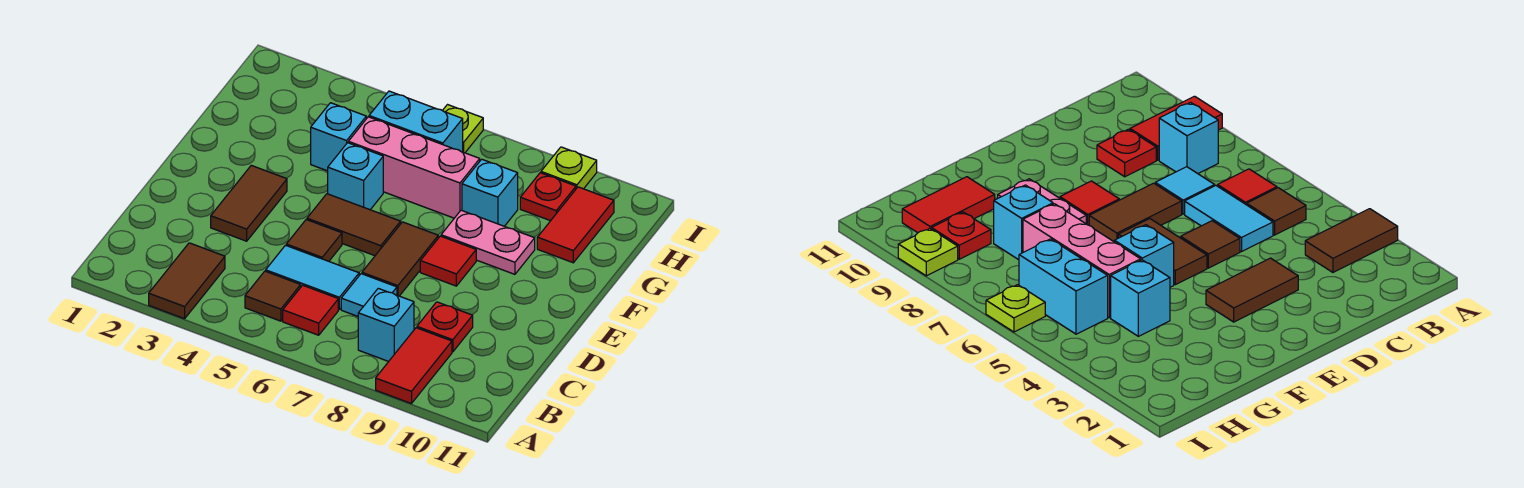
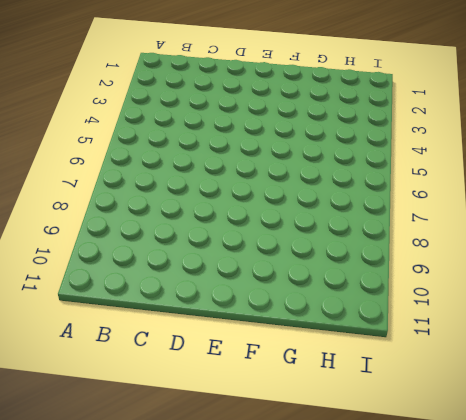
none -> brown tile A3:B3 level 1
none -> red tile A9:B9 level 1
none -> brown tile B5 level 1

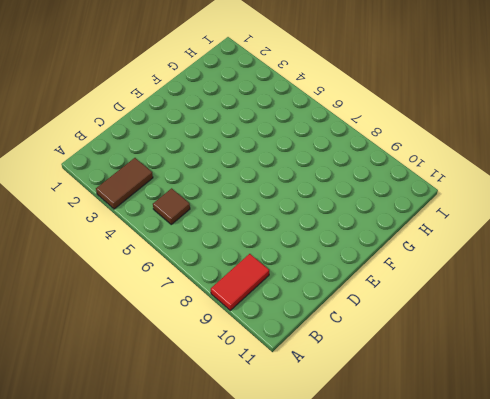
none -> red tile B6 level 1
none -> cyan brick B8 level 1
none -> cyan tile C5:C6 level 1

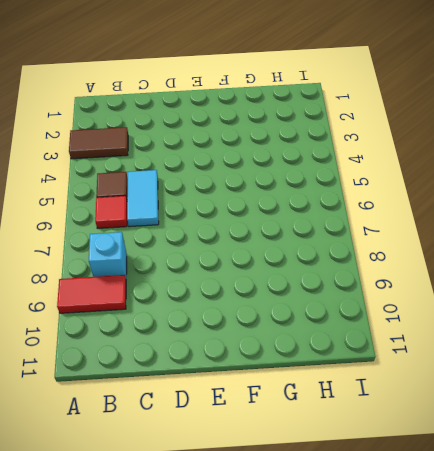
none -> cyan tile C7 level 1
none -> red plate C9 level 1
none -> brown tile D3:E3 level 1

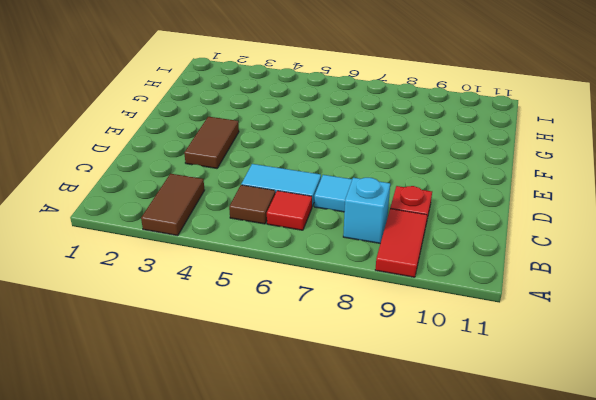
none -> brown tile D5 level 1
none -> brown tile D7:E7 level 1
none -> brown tile E5:E6 level 1

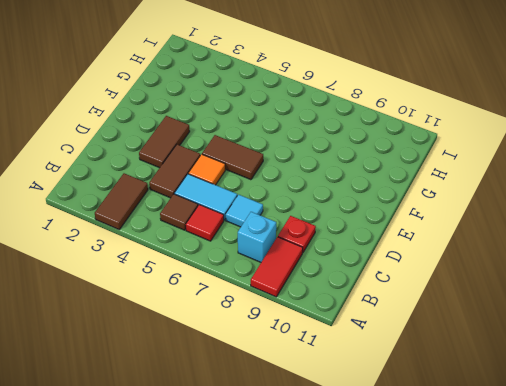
brown tile C4:D4 level 1 -> brown tile D7:E7 level 1
orange tile D5 level 1 -> brown tile D5 level 1
none -> red tile E8 level 1
none -> cyan brick F5 level 1
none -> pink plate F8:F9 level 1

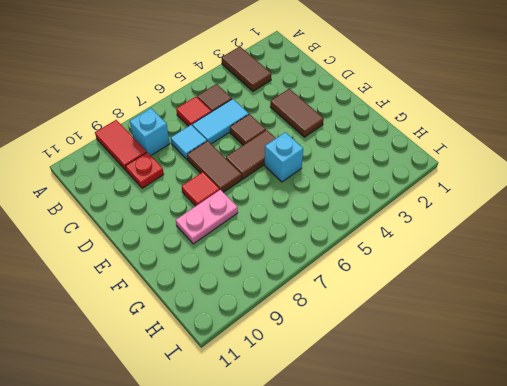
none -> cyan brick G4 level 1
none -> pink brick G5:G7 level 1
none -> cyan brick G8 level 1

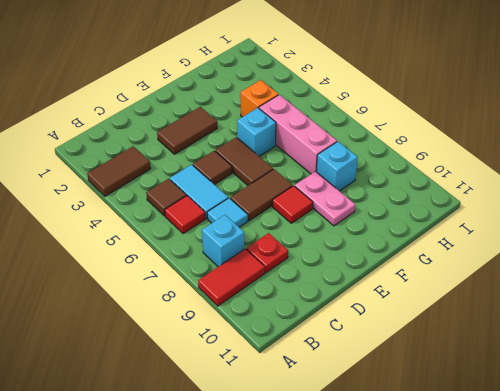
orange brick G4 level 1 -> cyan brick G4 level 1
none -> red tile G10:H10 level 1
none -> cyan brick H5:H6 level 1
none -> red plate H9 level 1

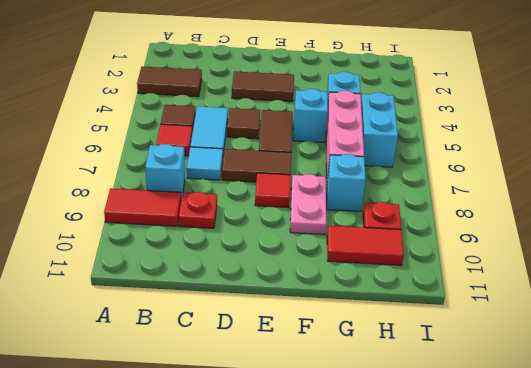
none -> lime plate I6 level 1
none -> lime plate I9 level 1

